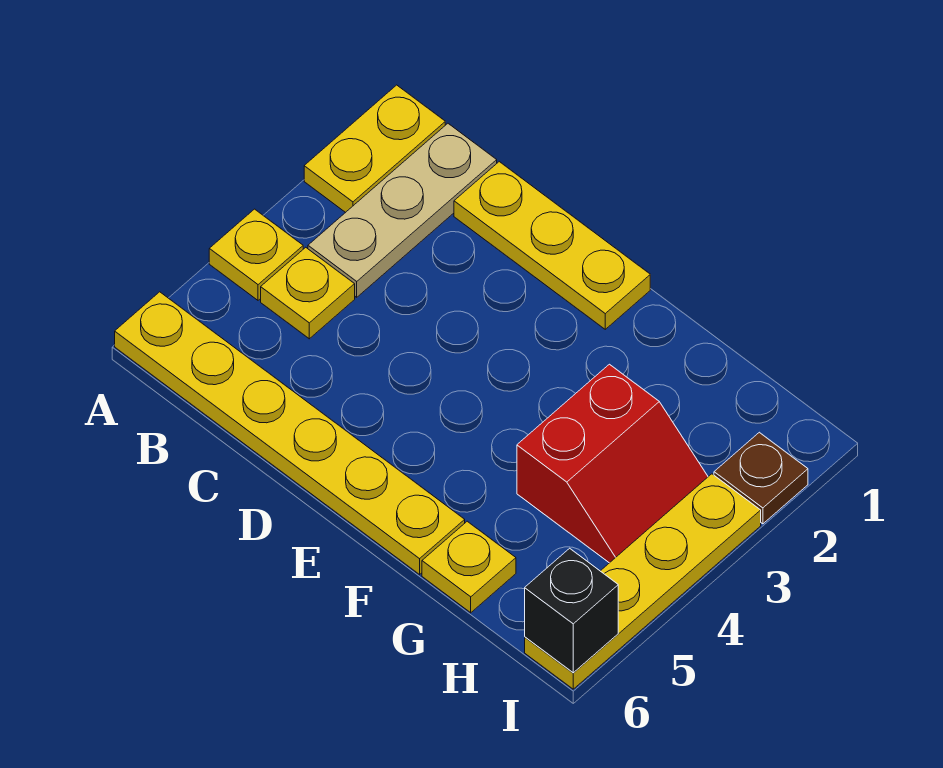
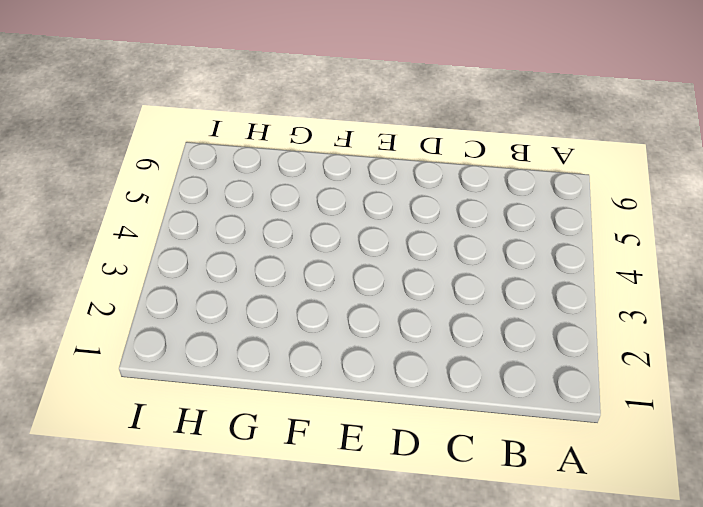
none -> yellow plate A1:A2 level 1
none -> yellow plate A4 level 1

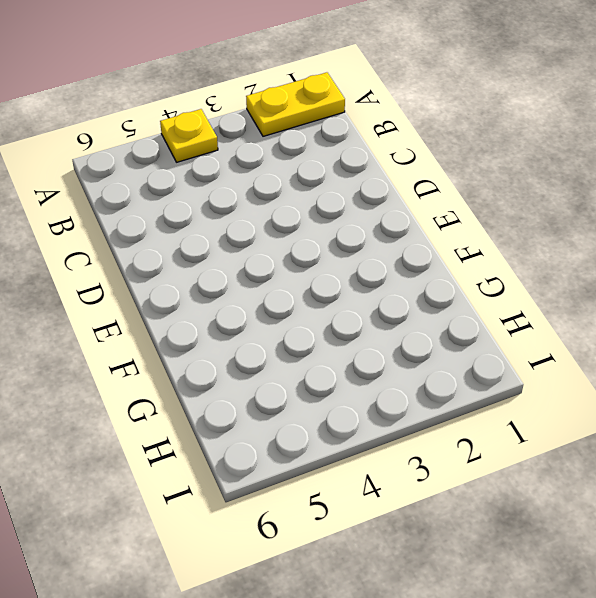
none -> yellow plate A6:F6 level 1
none -> tan plate B1:B3 level 1

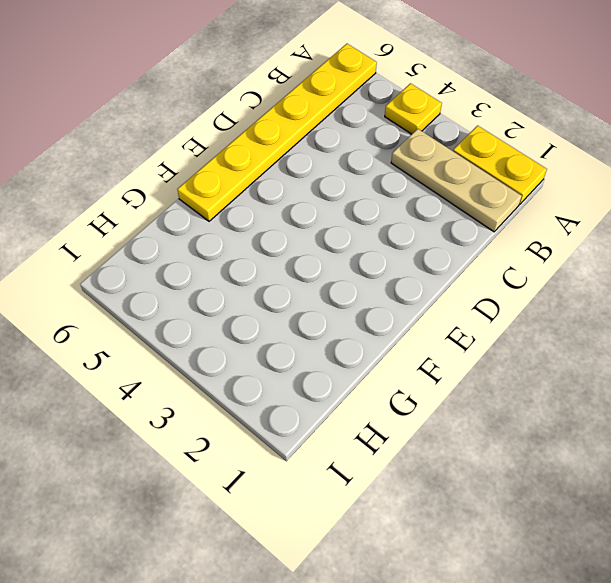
none -> yellow plate B4 level 1
none -> yellow plate C1:E1 level 1

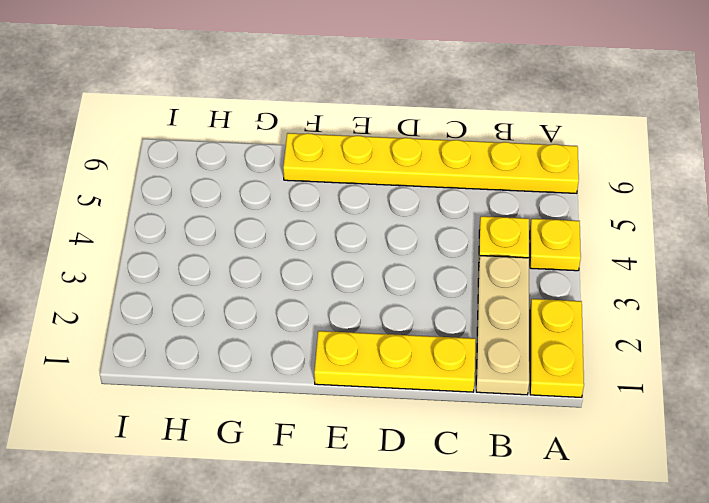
none -> red slope G3:H4 level 1 top G
none -> yellow plate G6 level 1

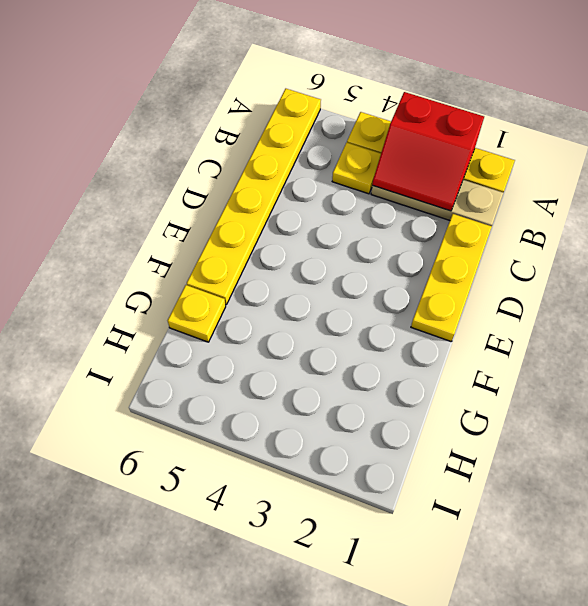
red slope A2:B3 level 2 top A -> red slope G3:H4 level 1 top G
none -> brown plate I2 level 1
none -> yellow plate I3:I6 level 1

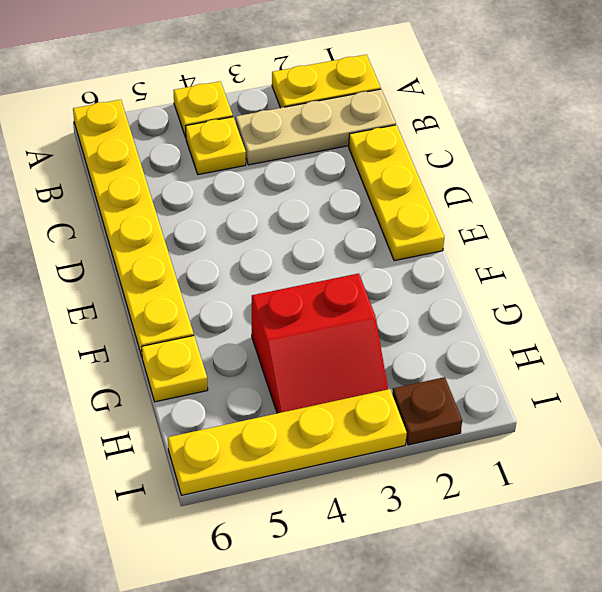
none -> black brick I6 level 2

